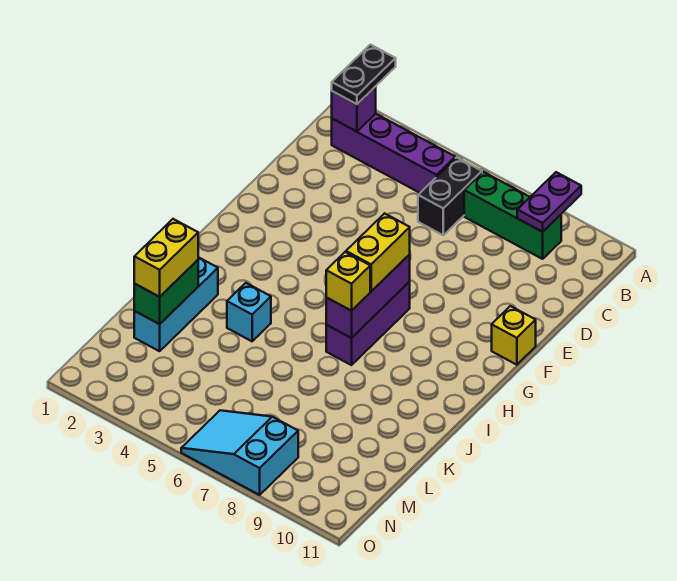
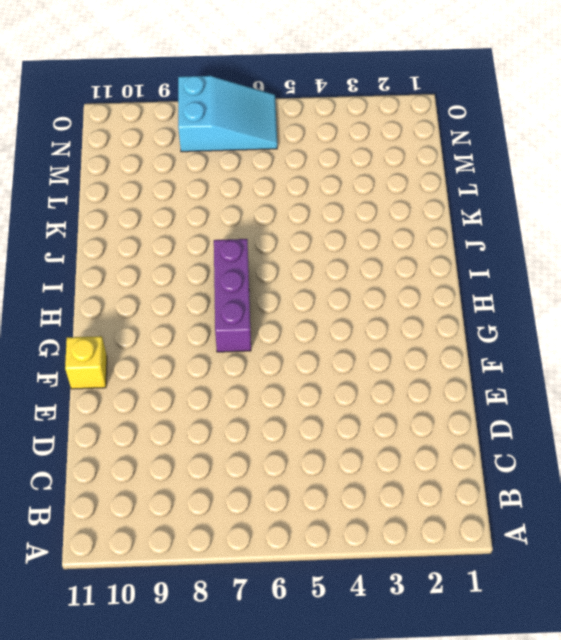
none -> purple brick B2:B5 level 1
none -> black brick B6:C6 level 1
none -> green brick B7:B9 level 1

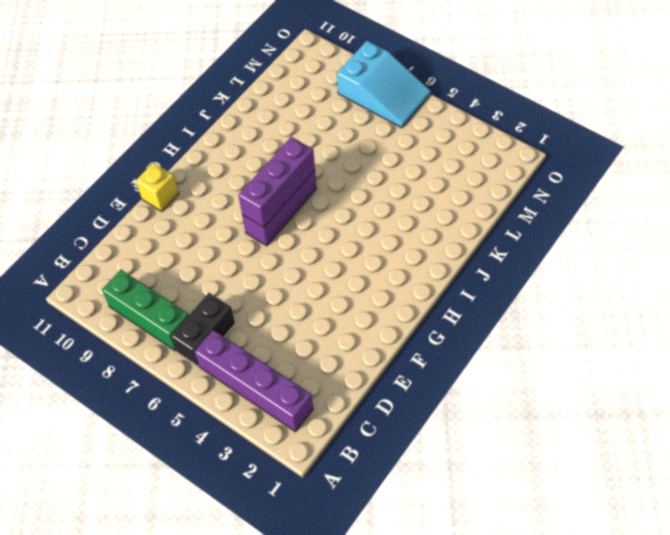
none -> cyan brick J2:L2 level 1
none -> cyan brick J4 level 1
none -> purple plate A9:B9 level 2

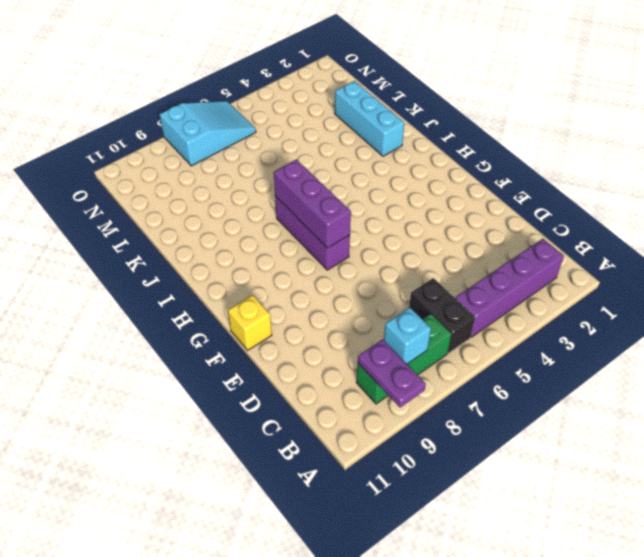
cyan brick B8 level 2 -> cyan brick J4 level 1
none -> purple brick B2 level 2
none -> green brick K2:L2 level 2
none -> black plate A2:B2 level 3

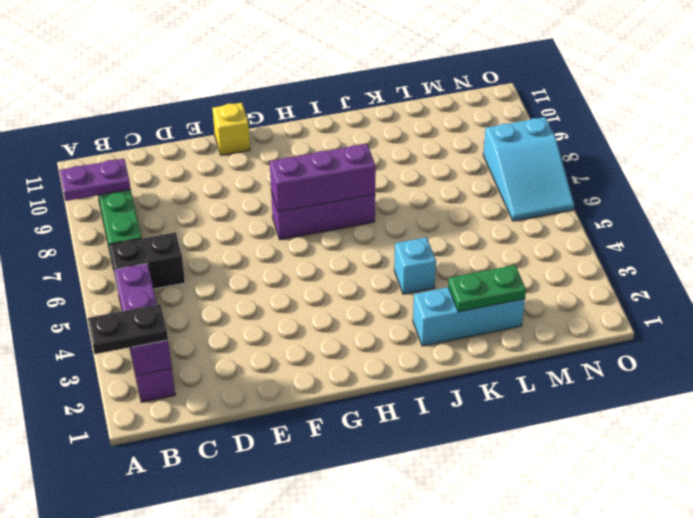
green plate K2:L2 level 2 -> green brick K2:L2 level 2
none -> yellow brick G7:H7 level 3
none -> yellow brick I7 level 3
none -> yellow brick K2:L2 level 3

